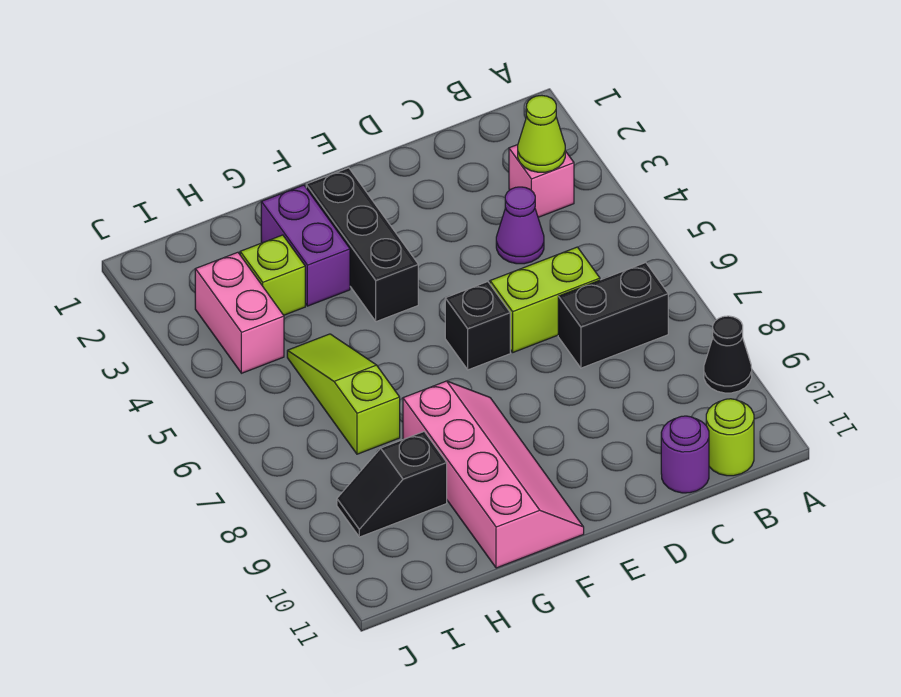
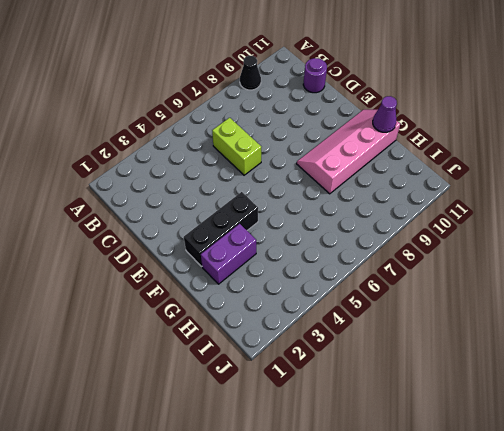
purple cone G11 level 2 -> purple cone C4 level 1
none -> pink brick B3 level 1
none -> black brick B7:C7 level 1
none -> lime round brick B11 level 1

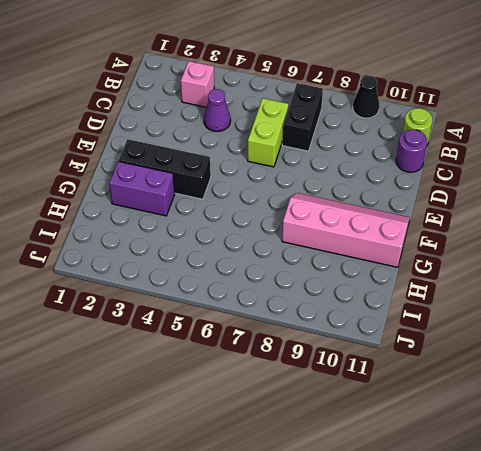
none -> black brick E6 level 1
none -> lime brick H3 level 1
none -> lime slope H5:H7 level 1 top 7

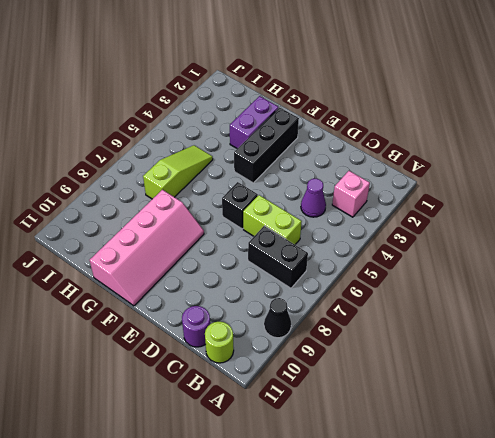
none -> lime brick H3 level 1
none -> black slope H9:I9 level 1 top H
none -> pink brick I3:I4 level 1

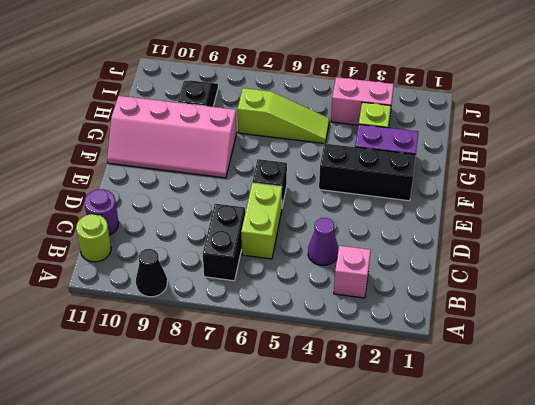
none -> lime cone B3 level 2

